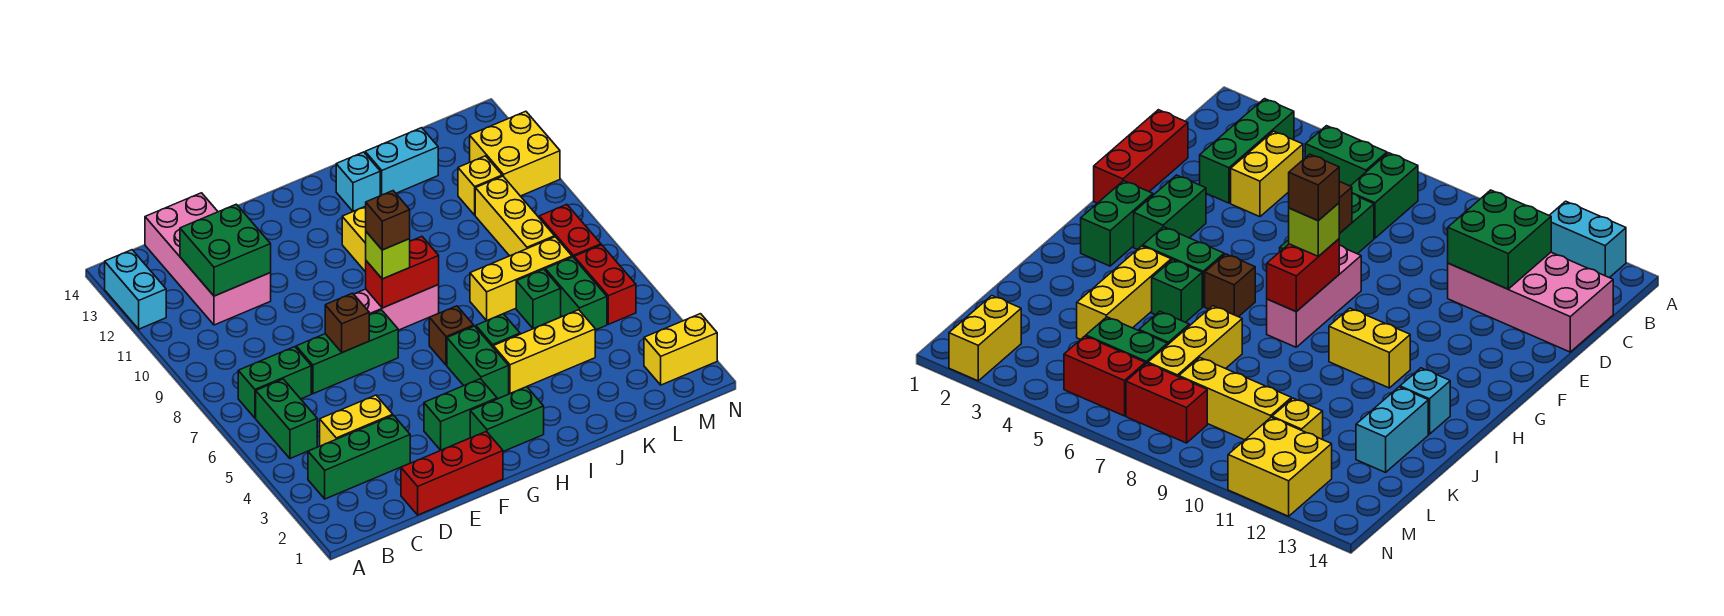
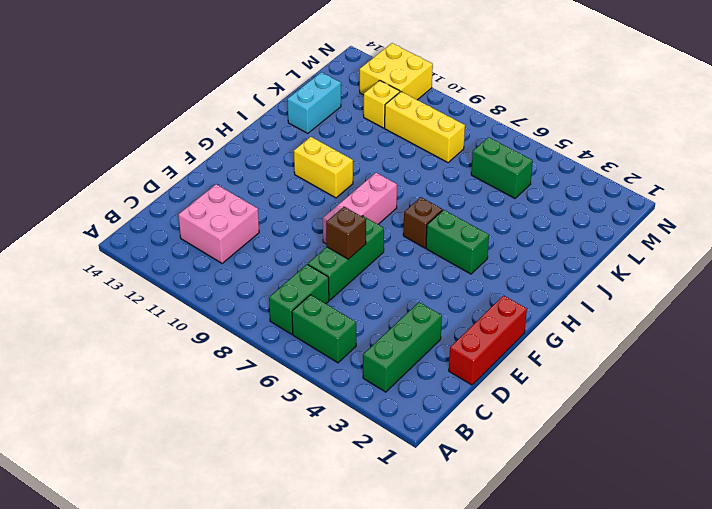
pink brick C11:D12 level 1 -> pink brick C11:D14 level 1
none -> cyan brick A12:A13 level 1
none -> yellow brick C4:D4 level 1
none -> green brick F3:G3 level 1
none -> green brick G2:H2 level 1

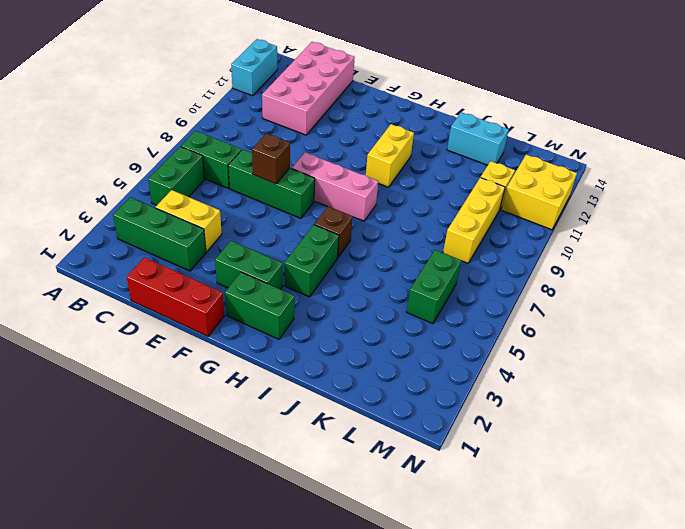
none -> yellow brick I4:K4 level 1
none -> green brick I5 level 1
none -> cyan brick I13 level 1
none -> yellow brick J7:L7 level 1

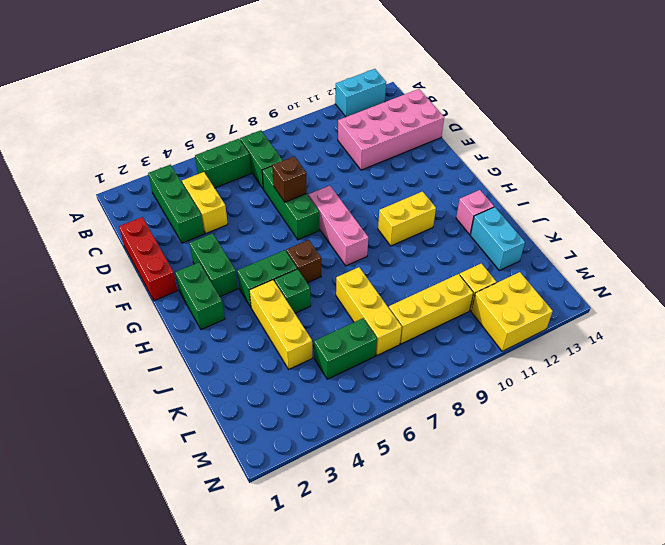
pink brick I13 level 1 -> cyan brick I13 level 1
none -> green brick K6 level 1
none -> yellow brick M2:N2 level 1
none -> red brick M5:M6 level 1
none -> red brick M7:M8 level 1

